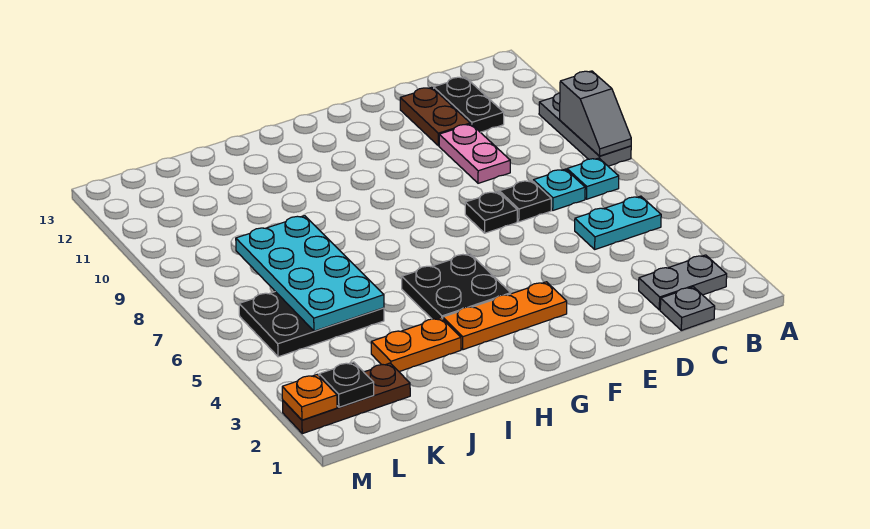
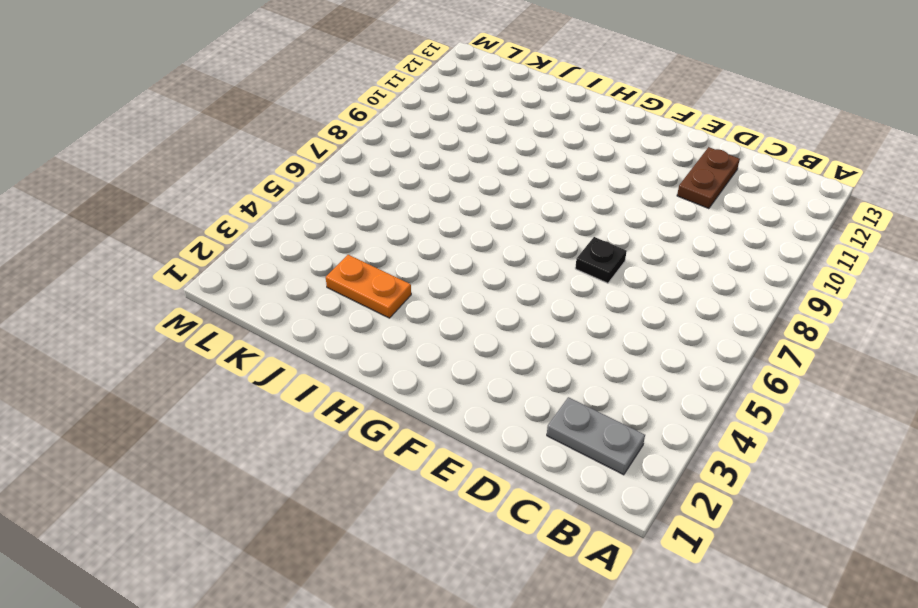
none -> grey plate A8:A10 level 1
none -> cyan plate B5:C5 level 1
none -> cyan plate B7 level 1

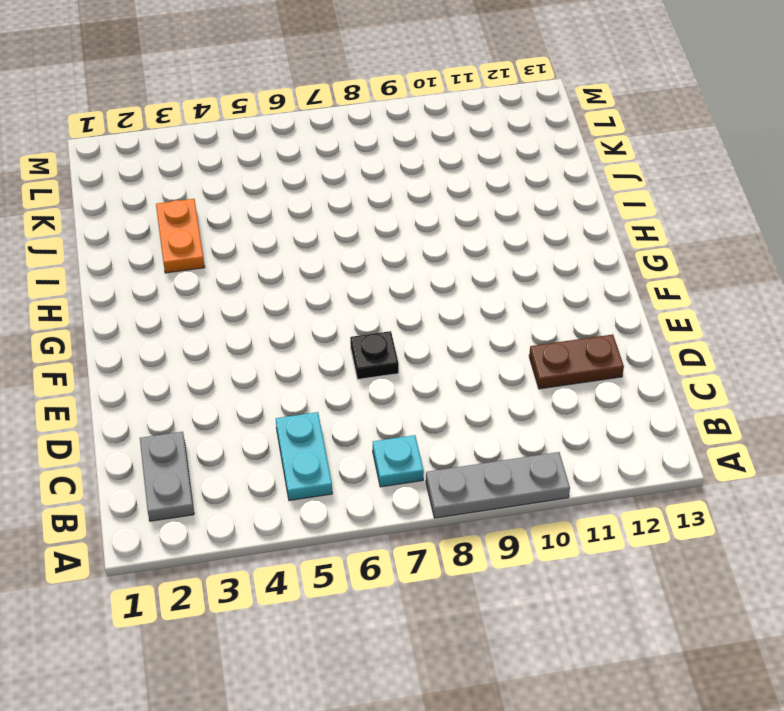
none -> grey plate C1 level 1
none -> cyan plate C7 level 1
none -> black plate C11:C12 level 1

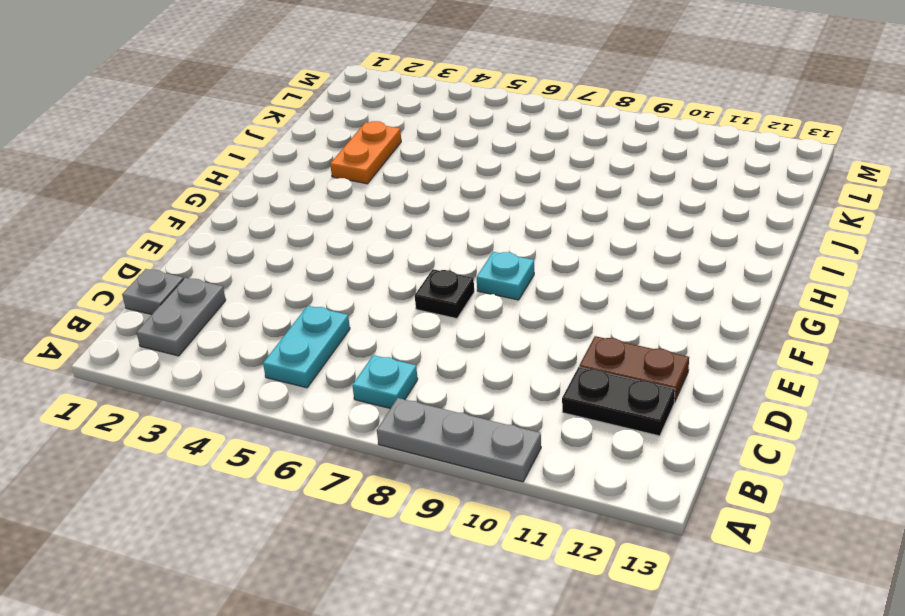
cyan plate F8 level 1 -> cyan plate C7 level 1
none -> black plate D7 level 1
none -> pink plate D9:D10 level 1
none -> orange plate F3:H3 level 1

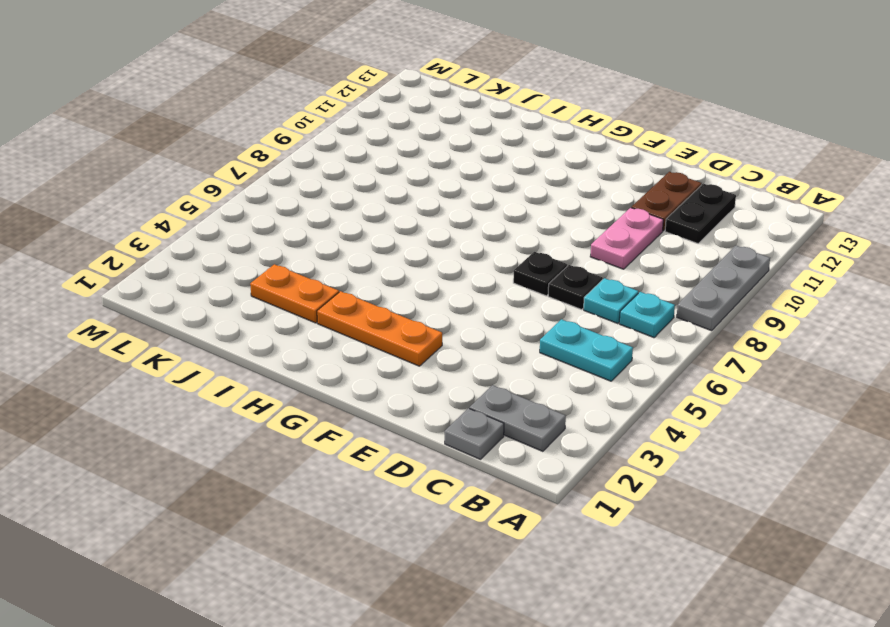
none -> black plate G4:H5 level 1
none -> black plate J5:L6 level 1
none -> brown plate K2:M2 level 1

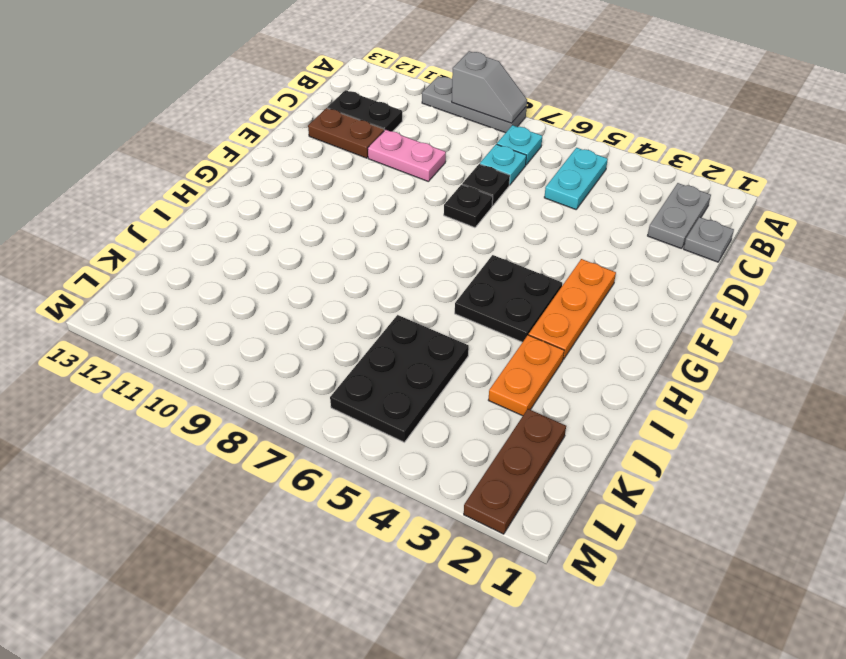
none -> cyan plate J5:K8 level 2
none -> black plate L2 level 2
none -> orange plate M2 level 2

